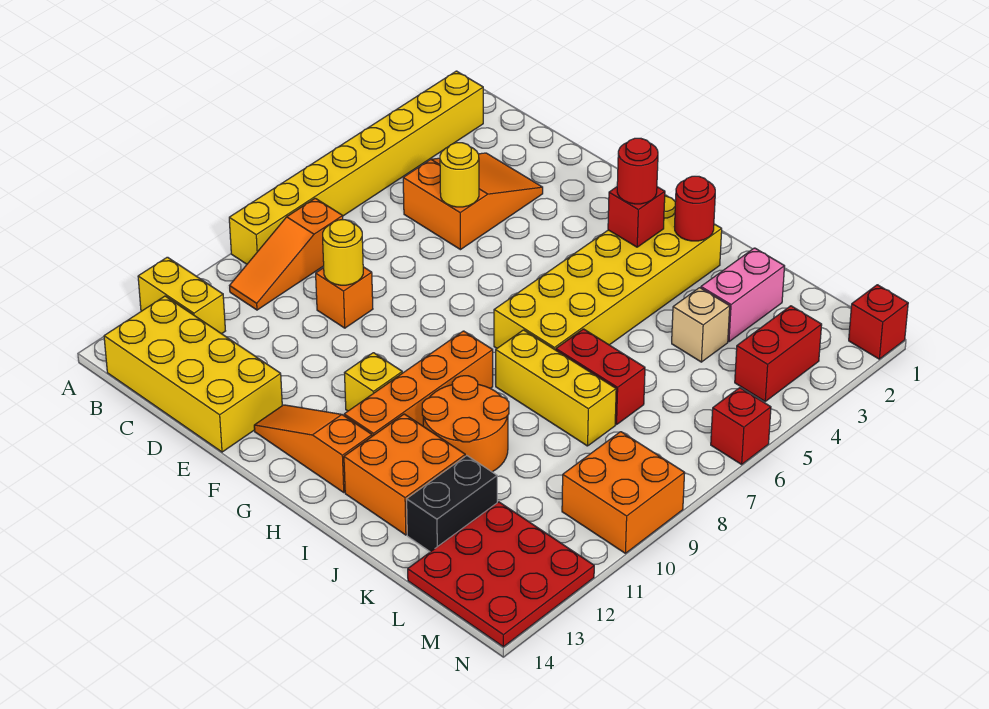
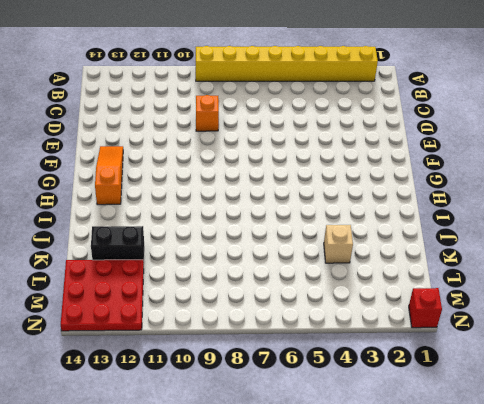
none -> yellow brick A12:B12 level 1
none -> orange slope B8:B10 level 1 top 8
none -> yellow brick B13:E14 level 1

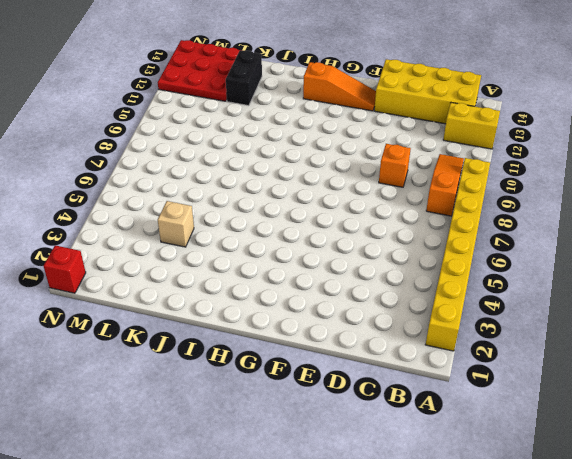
none -> orange slope C3:D5 level 1 top 5
none -> yellow brick G11 level 1
none -> yellow brick H2:I7 level 1

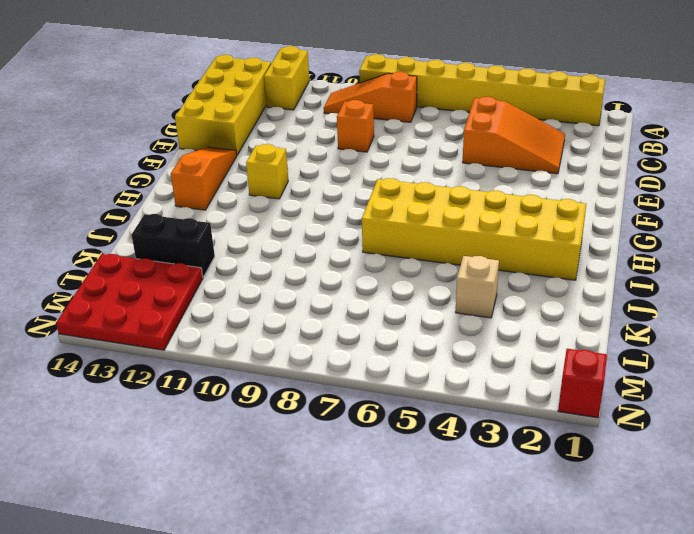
none -> orange brick H9:H12 level 1
none -> yellow brick I8:K8 level 1
none -> orange round brick I10:J11 level 1

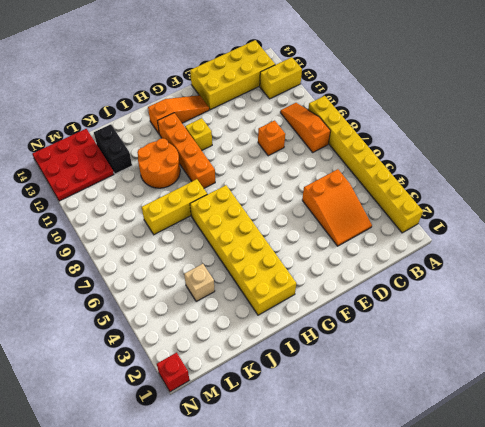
none -> orange brick I12:J13 level 1
none -> red brick J7:K7 level 1
none -> pink brick K2:K3 level 1

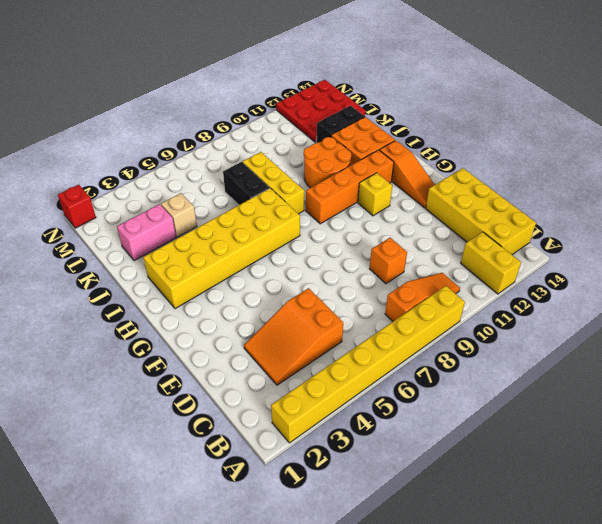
black brick J7:K7 level 1 -> red brick J7:K7 level 1
none -> red brick M3:M4 level 1
none -> orange brick M9:N10 level 1
none -> red brick N6 level 1

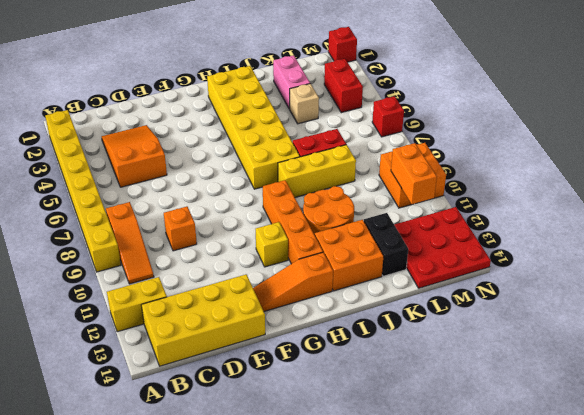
orange brick M10:M11 level 2 -> none
none -> yellow round brick D5 level 2
none -> yellow round brick D9 level 2
none -> red brick H3 level 2

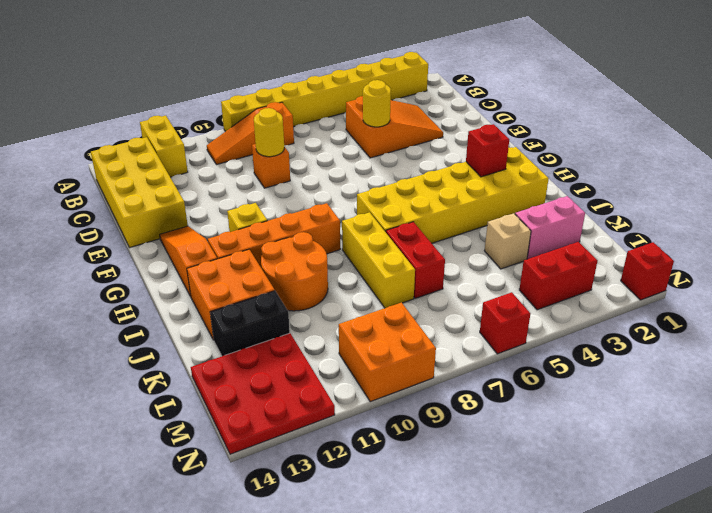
none -> red round brick I2 level 2
none -> red round brick H3 level 3

